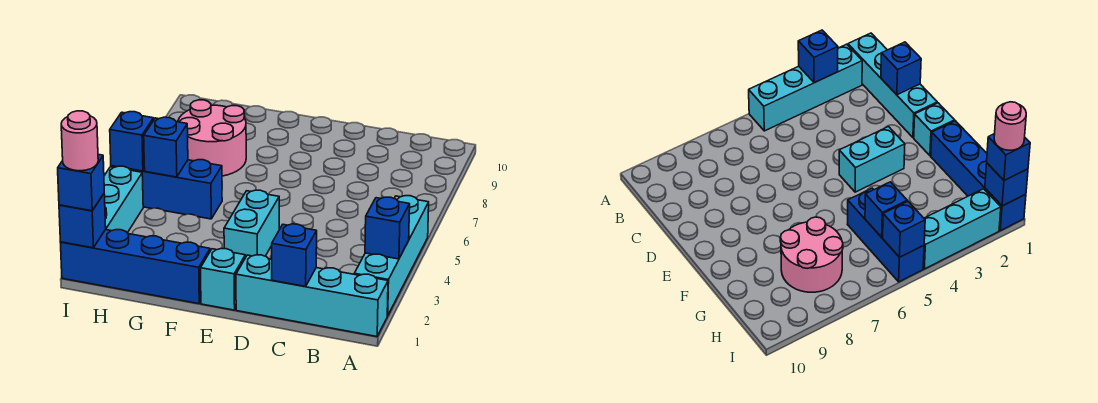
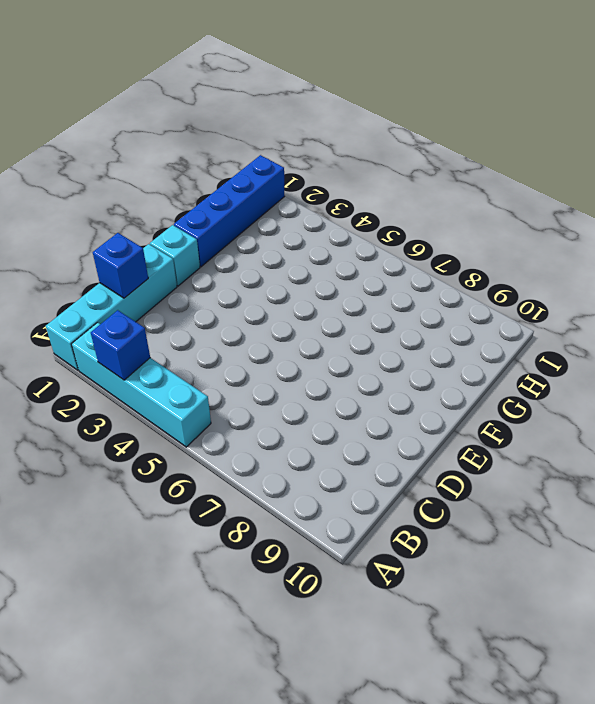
none -> cyan brick E3:E4 level 1
none -> blue brick G5:I5 level 1
none -> pink round brick G7:H8 level 1

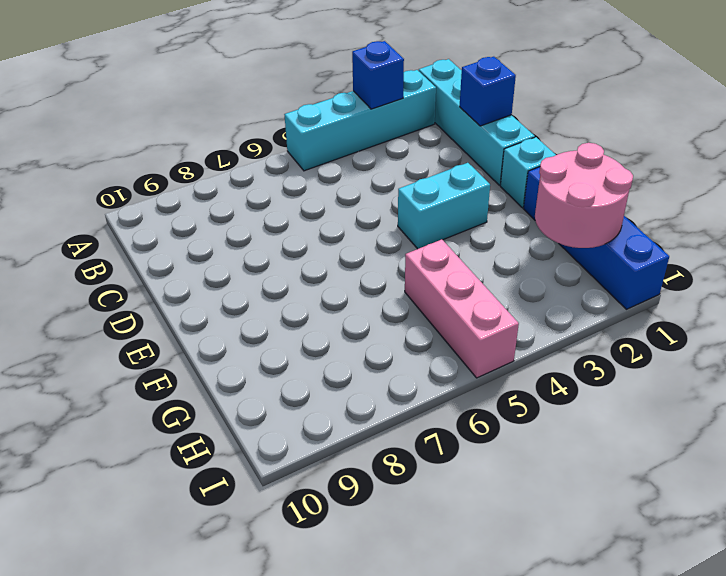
pink round brick G1:H2 level 2 -> pink round brick G7:H8 level 1
pink brick G5:I5 level 1 -> blue brick G5:I5 level 1
none -> cyan brick I2:I4 level 1
none -> blue brick H5 level 2
none -> blue brick I1 level 2

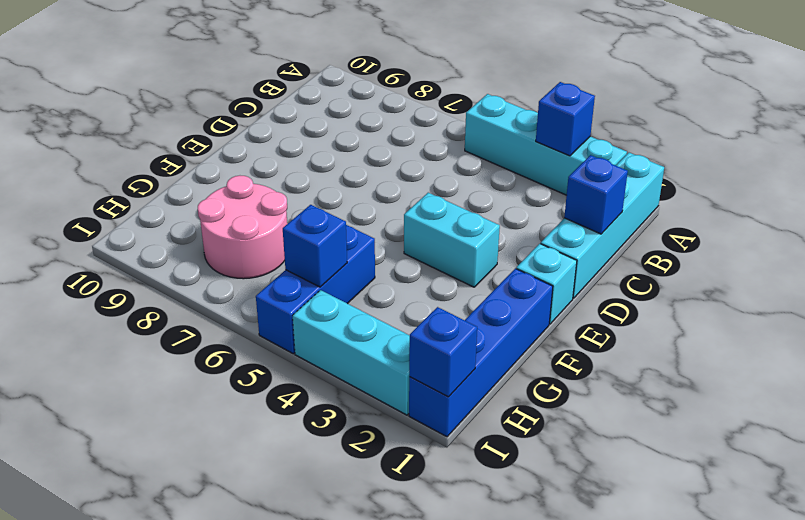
none -> blue brick I5 level 2
none -> blue brick I1 level 3
none -> pink round brick I1 level 4

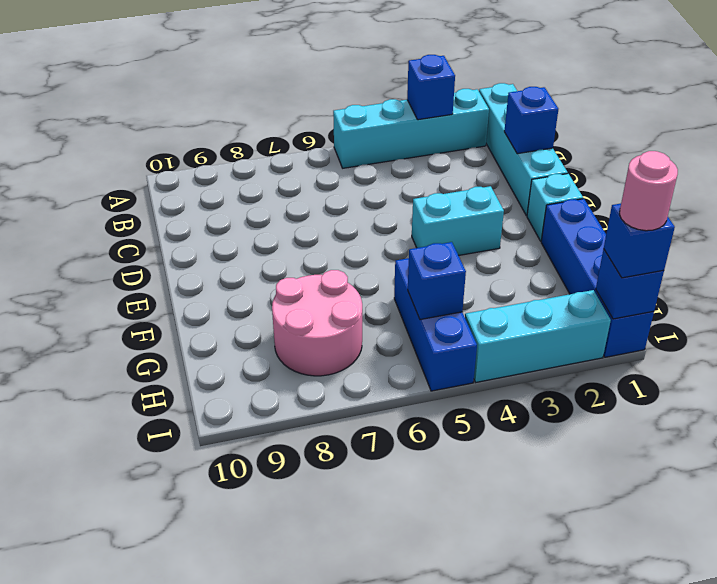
none -> blue brick I5 level 2

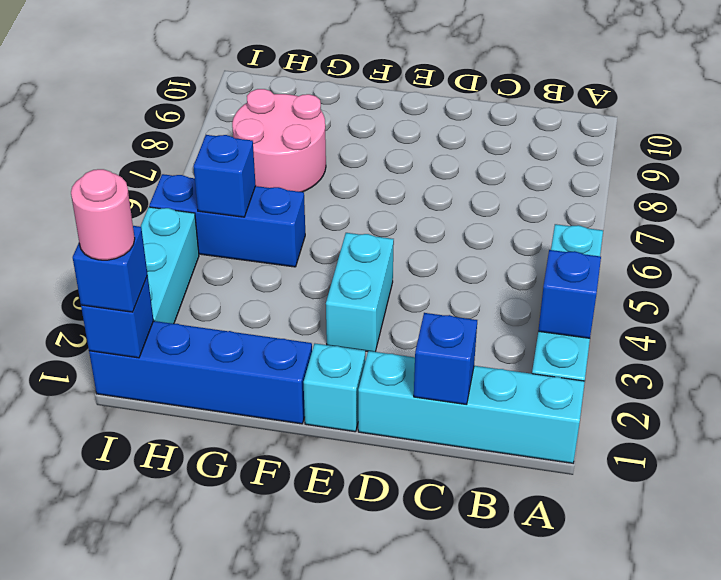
none -> blue brick I5 level 2

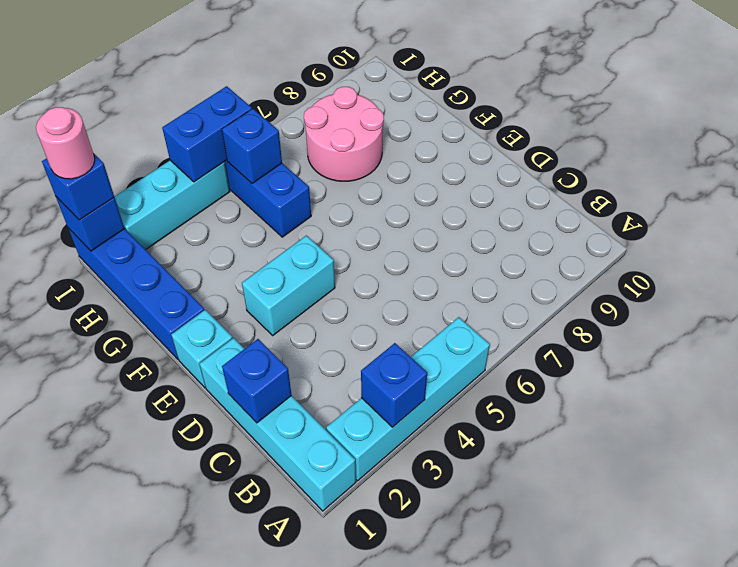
blue brick I4:I5 level 2 -> blue brick I5 level 2

